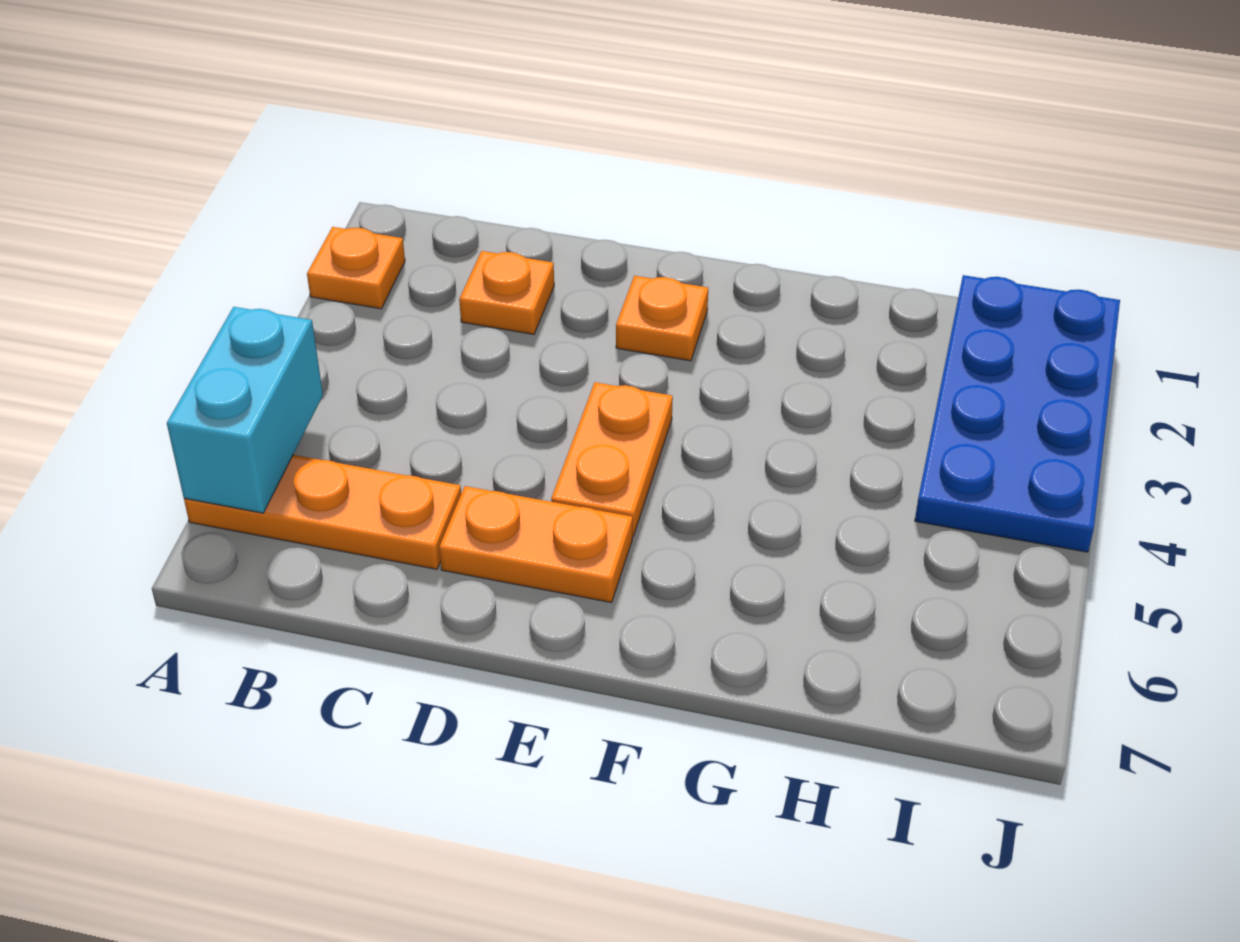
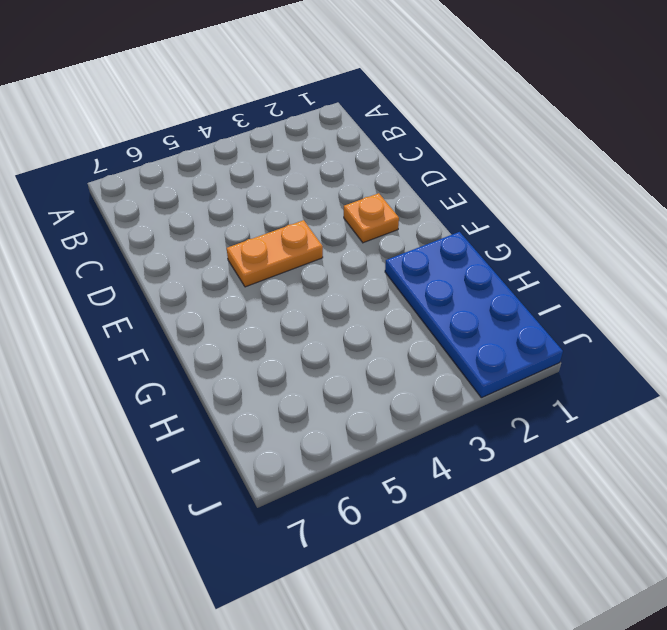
blue plate G1:J2 level 1 -> blue plate I1:J4 level 1
none -> orange plate A2 level 1
none -> orange plate A6:C6 level 1

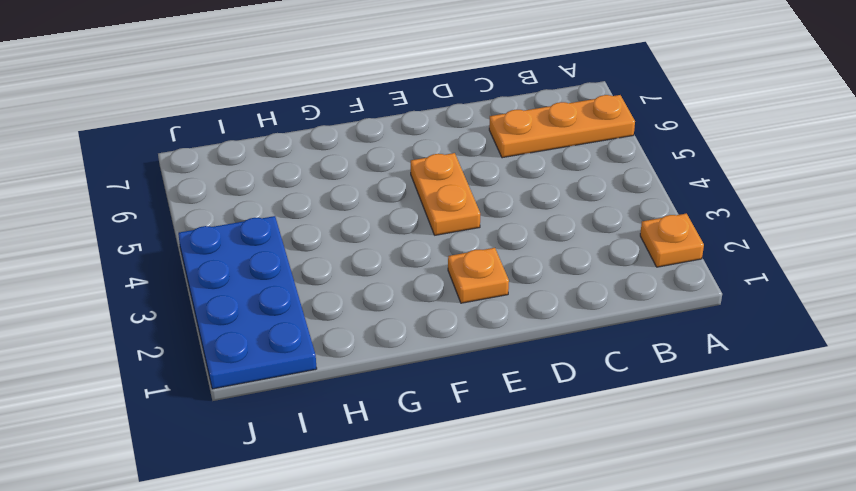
none -> orange plate C2 level 1
none -> orange plate D6:E6 level 1

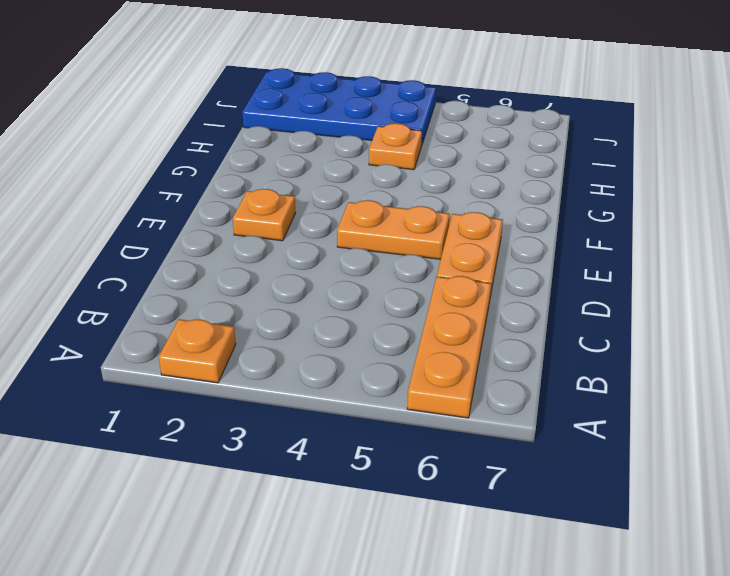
orange plate H4 level 1 -> orange plate C2 level 1
none -> cyan brick A5:A6 level 2

